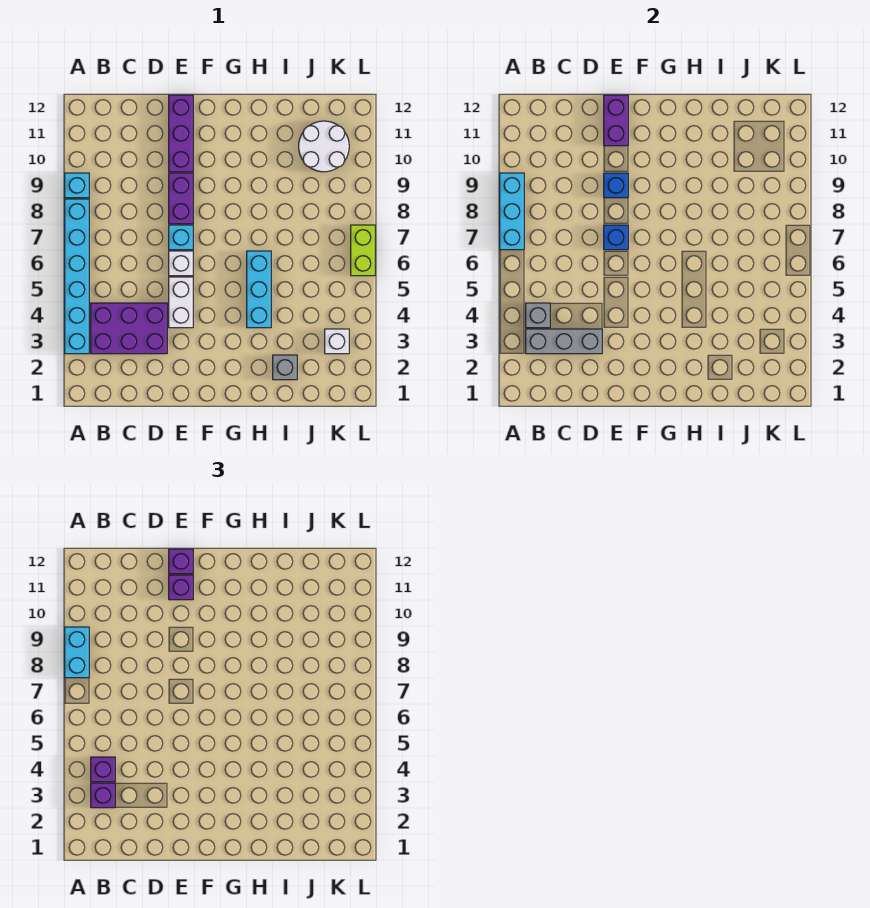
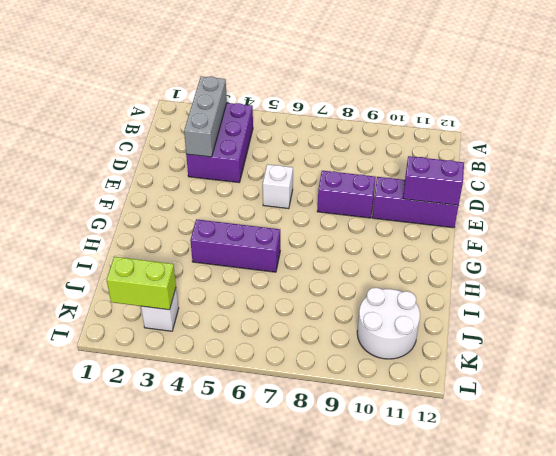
purple brick H4:H6 level 1 -> cyan brick H4:H6 level 1
lime brick K2:K3 level 2 -> lime brick L6:L7 level 1
none -> cyan brick A3:A8 level 1
none -> cyan brick A9 level 1
none -> white brick E4:E5 level 1

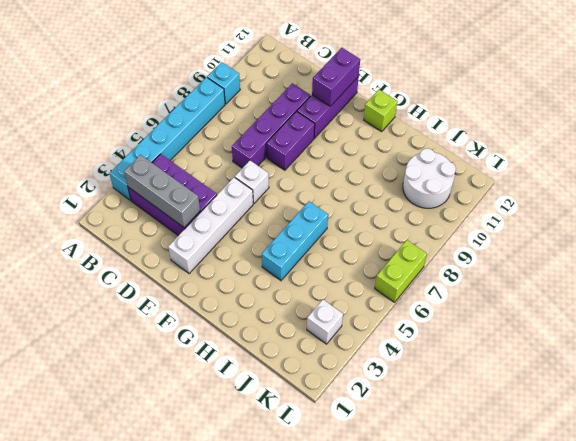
purple brick D7:D10 level 1 -> none
white brick E2:E5 level 1 -> white brick E4:E5 level 1
lime brick G12 level 1 -> none
none -> cyan brick E7 level 1
none -> grey brick I2 level 1
none -> cyan brick A7:A9 level 2

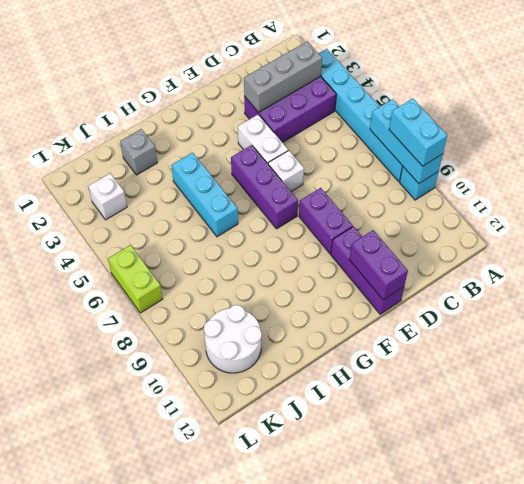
purple brick F5:F7 level 1 -> none
none -> cyan brick E7 level 1
none -> grey brick B4 level 2
none -> blue brick E7 level 2

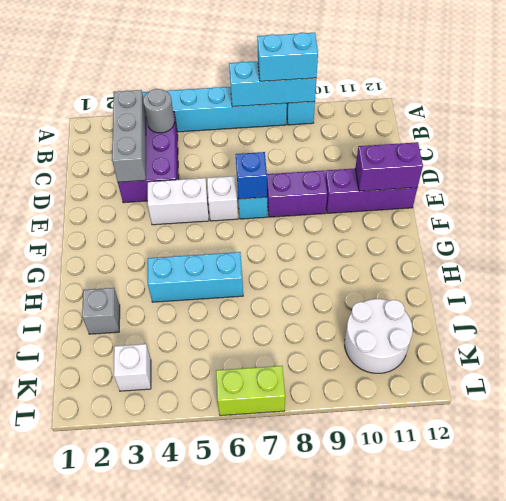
grey round brick B4 level 2 -> grey brick B4 level 2
none -> blue brick E9 level 2
none -> purple brick B3 level 3
none -> purple brick B4 level 3

